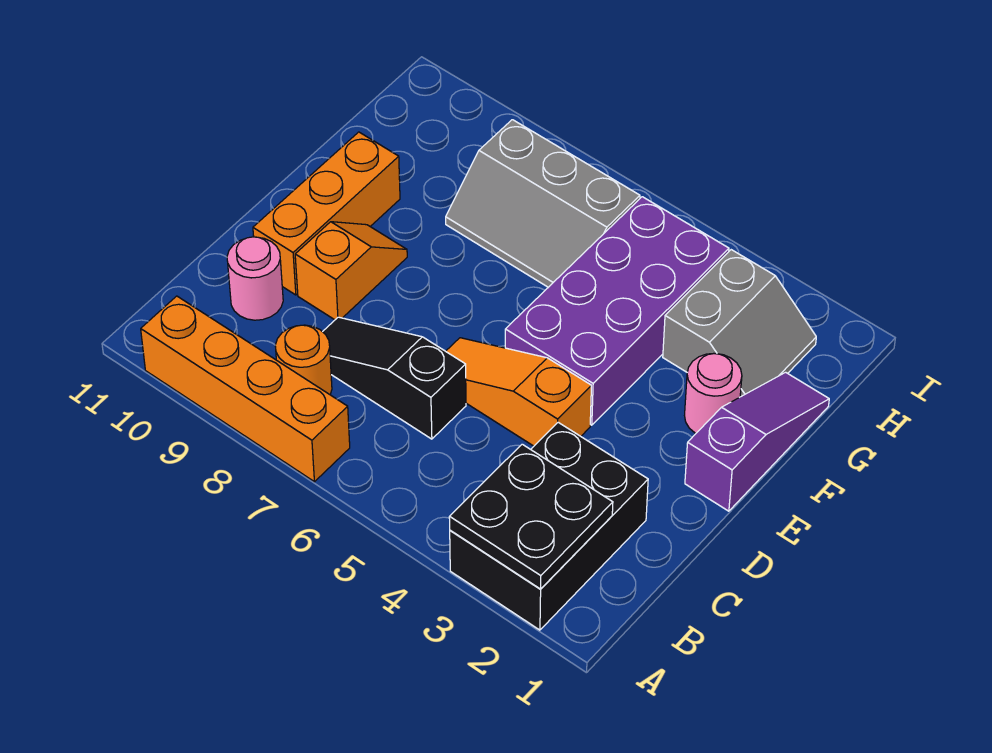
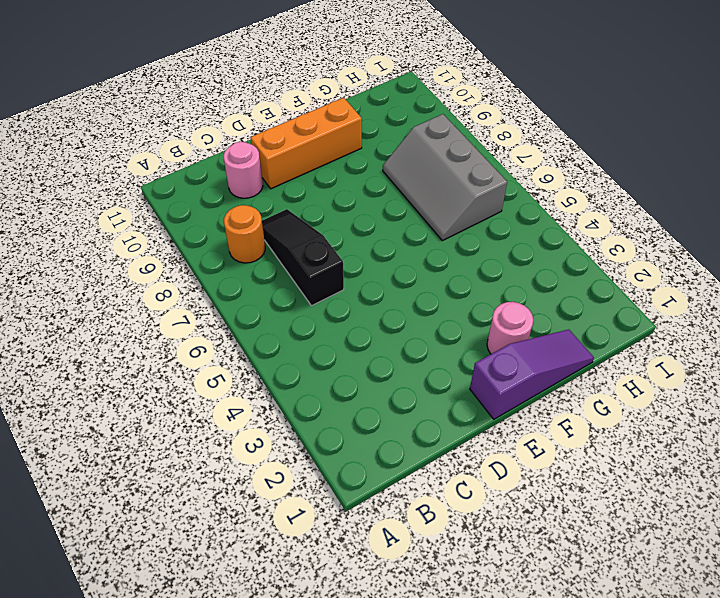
none -> black brick A2:C3 level 1
none -> orange brick A7:A10 level 1
none -> orange slope D4:D6 level 1 top 4

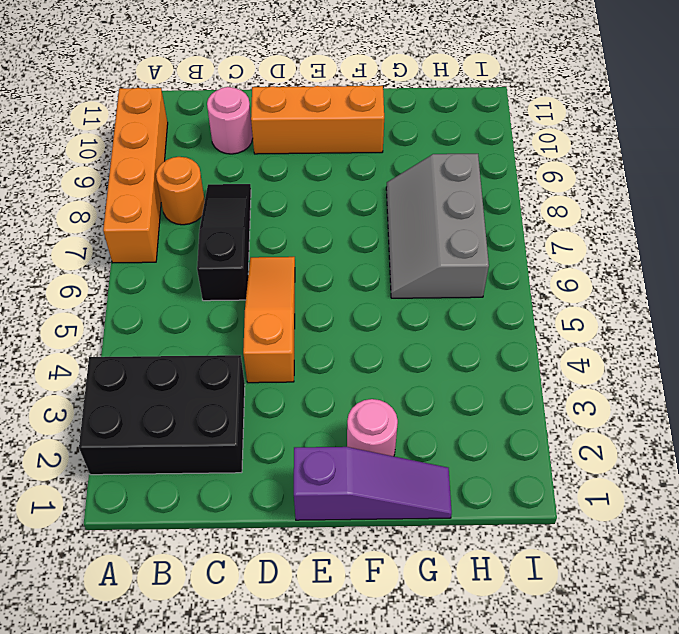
none -> orange slope D9:E9 level 1 top D
none -> purple brick E4:H5 level 1
none -> grey slope G2:H3 level 1 top 3

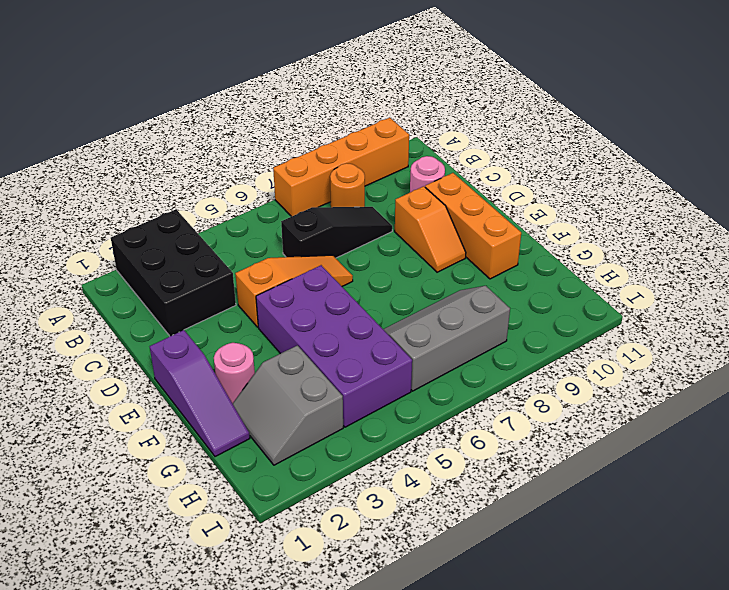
none -> black plate A2:B3 level 2

